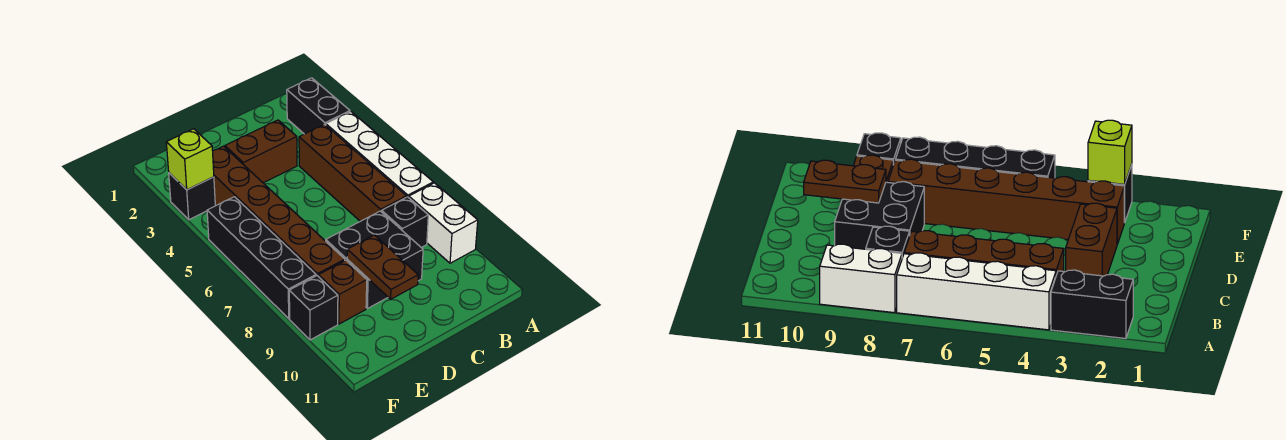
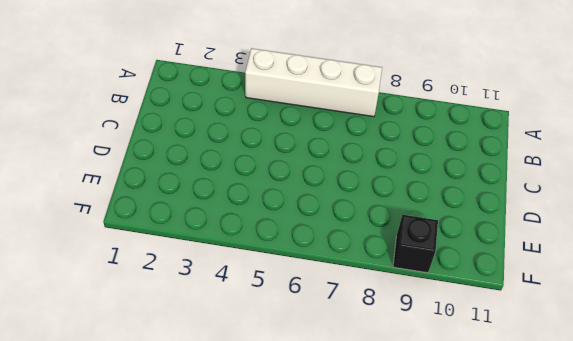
none -> black brick A2:A3 level 1
none -> white brick A8:A9 level 1
none -> brown brick B4:B7 level 1

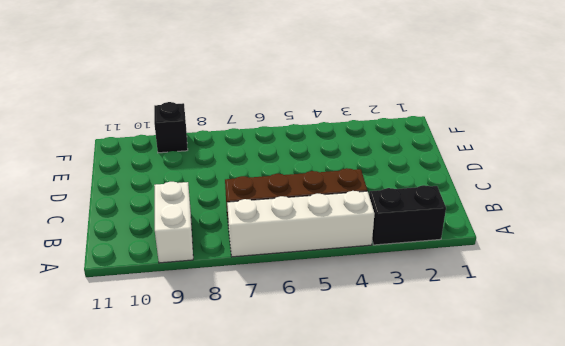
white brick A9:B9 level 1 -> white brick A8:A9 level 1
none -> black brick B8 level 1
none -> brown brick C3:D3 level 1
none -> black brick C8:D9 level 1

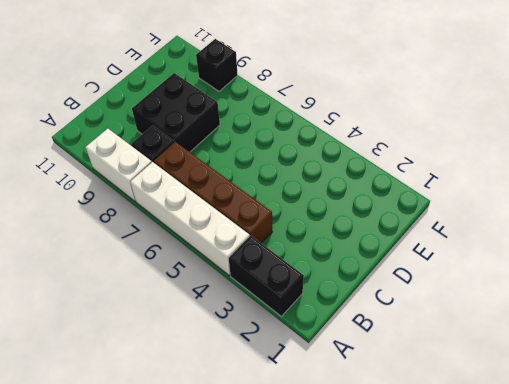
none -> brown brick C3:D3 level 1
none -> brown brick E3:E8 level 1
none -> brown brick E9 level 1

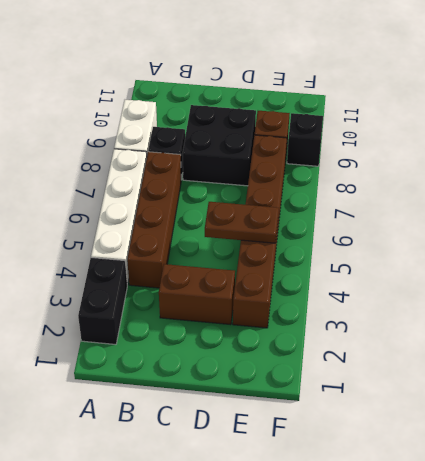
brown plate D5:E5 level 2 -> brown plate D9:D10 level 2
none -> black brick F3 level 1
none -> black brick F5:F8 level 1
none -> lime brick F3 level 2

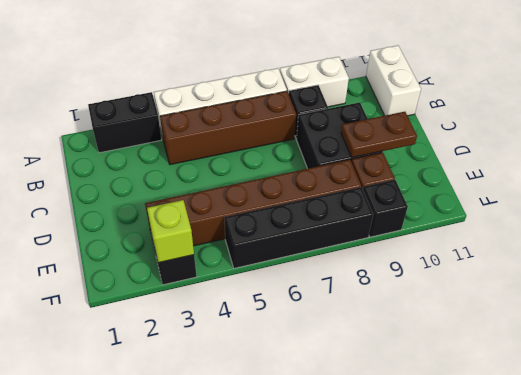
white brick A11:B11 level 1 -> none
none -> brown brick C3:D3 level 1

